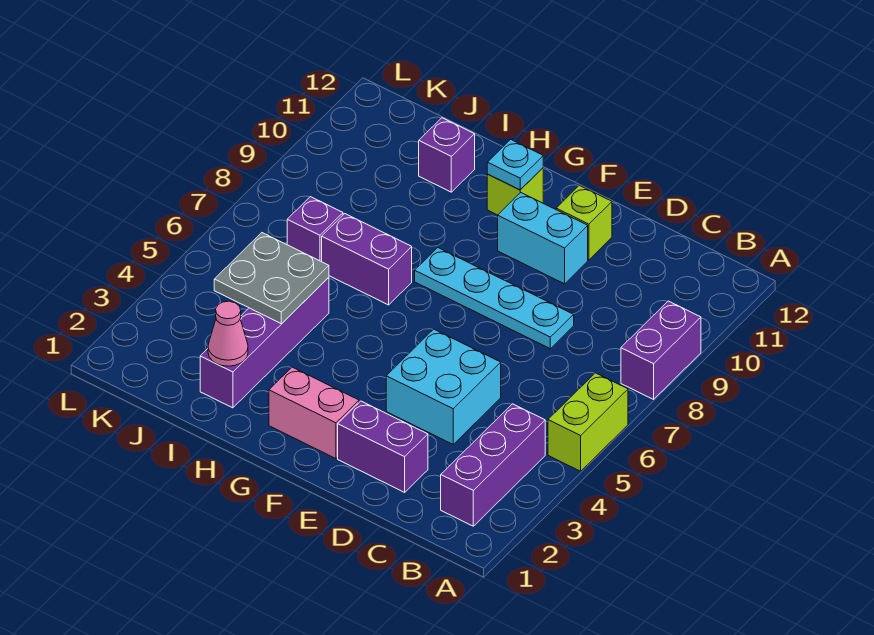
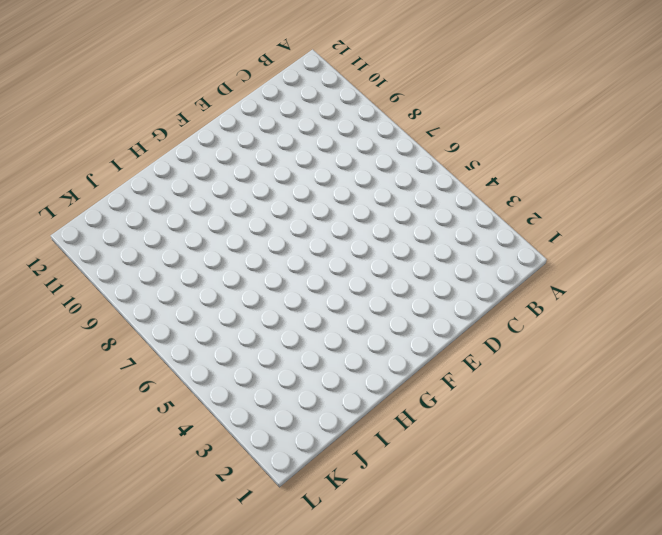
none -> lime brick A5:A6 level 1
none -> purple brick A8:A9 level 1
none -> purple brick B2:B4 level 1

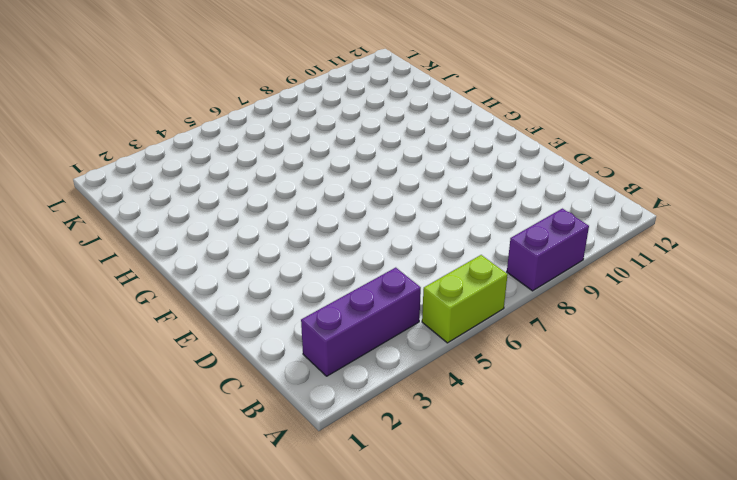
none -> purple brick D2:E2 level 1
none -> cyan brick D4:E5 level 1
none -> cyan plate D8:G8 level 1

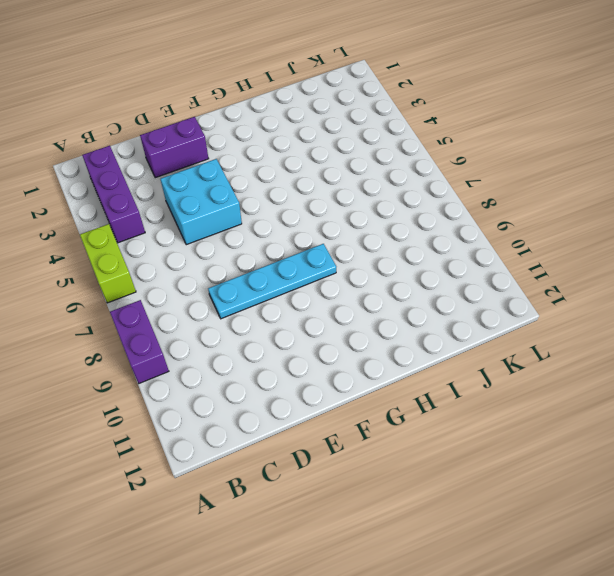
none -> cyan brick E10:F10 level 1
none -> lime brick E11 level 1
none -> pink brick F2:G2 level 1

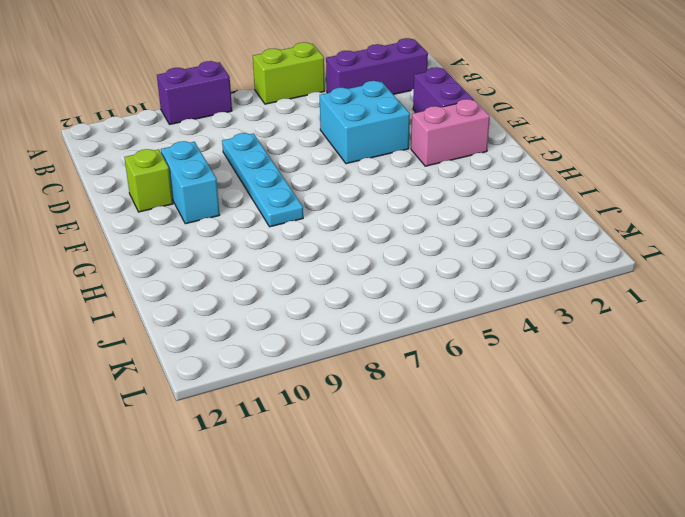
pink brick F2:F3 level 1 -> pink brick F2:G2 level 1
none -> lime brick G11 level 1
none -> purple brick H7:I7 level 1
none -> purple brick I2:I5 level 1

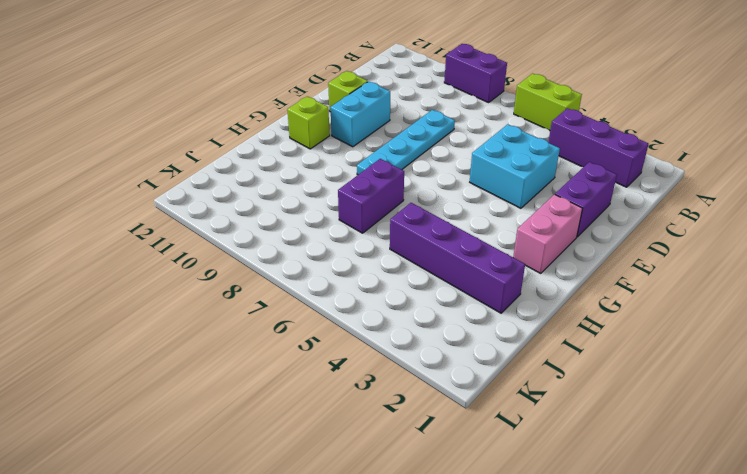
none -> purple brick I11 level 1
none -> purple brick J7 level 1
none -> cyan plate G11 level 2

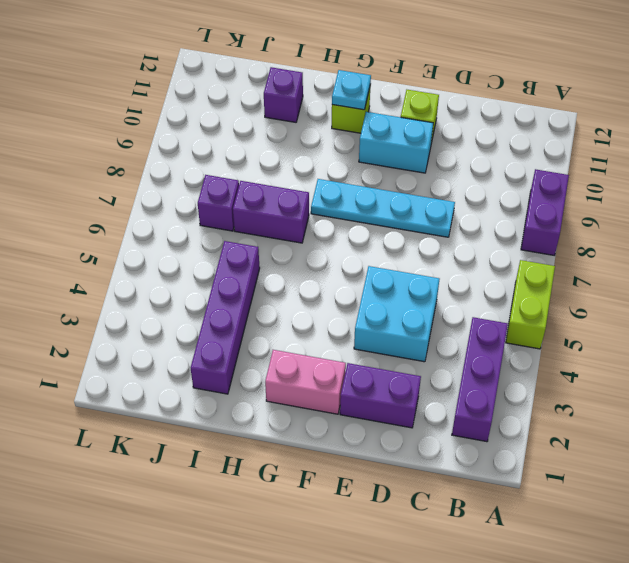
none -> pink cone I2 level 2
none -> grey plate I4:J5 level 2

